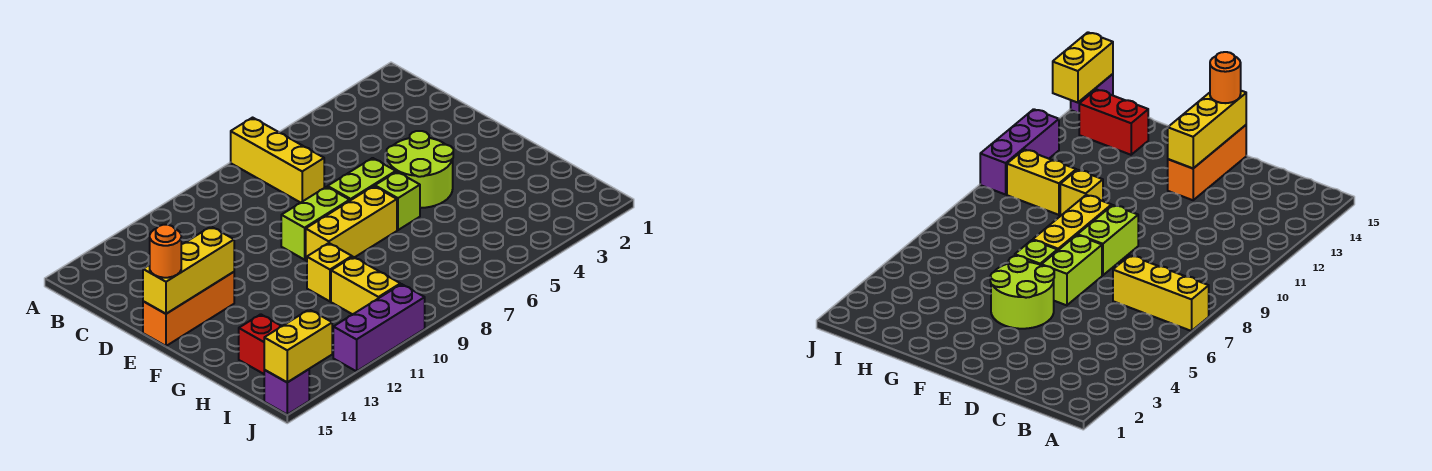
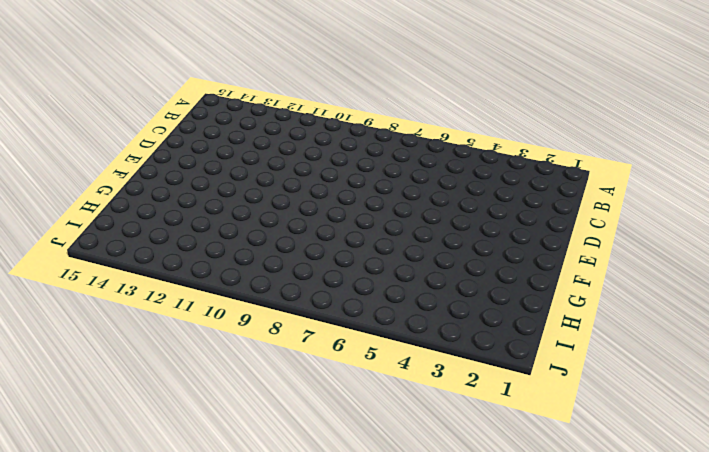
none -> yellow brick A7:C7 level 1
none -> lime round brick E4:F5 level 1
none -> lime brick E6:E7 level 1

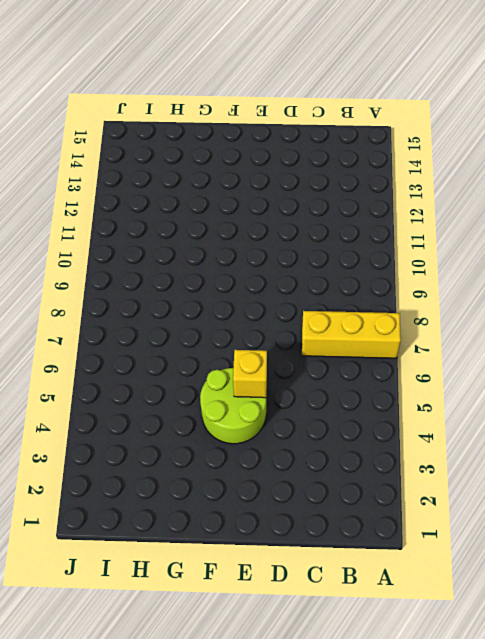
yellow brick E5 level 2 -> yellow brick G10 level 1
none -> lime brick E6:E7 level 1
none -> lime brick E8:E9 level 1
none -> orange brick E13:E15 level 1

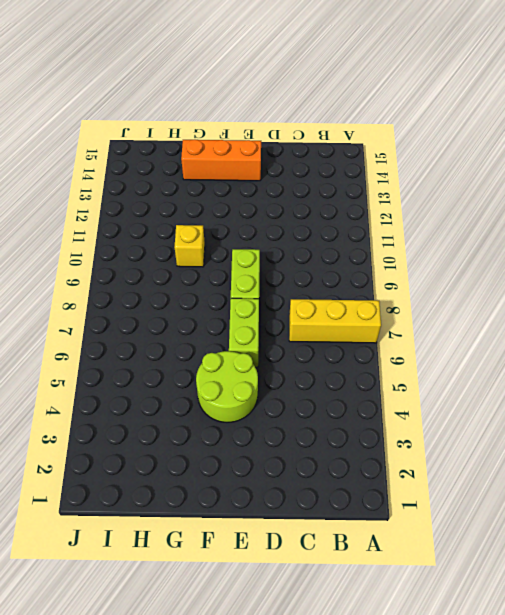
orange brick E14:G14 level 1 -> orange brick E13:E15 level 1
none -> lime brick F6 level 1
none -> yellow brick F7:F9 level 1
none -> yellow brick H10:I10 level 1

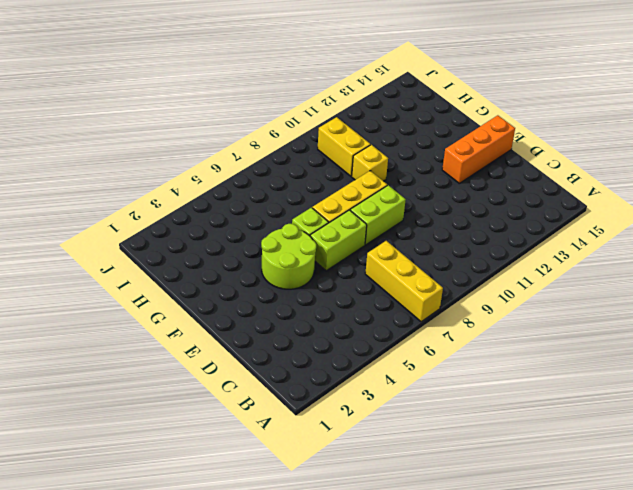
none -> red brick H14:I14 level 1
none -> purple brick J10:J12 level 1
none -> purple brick J15 level 1

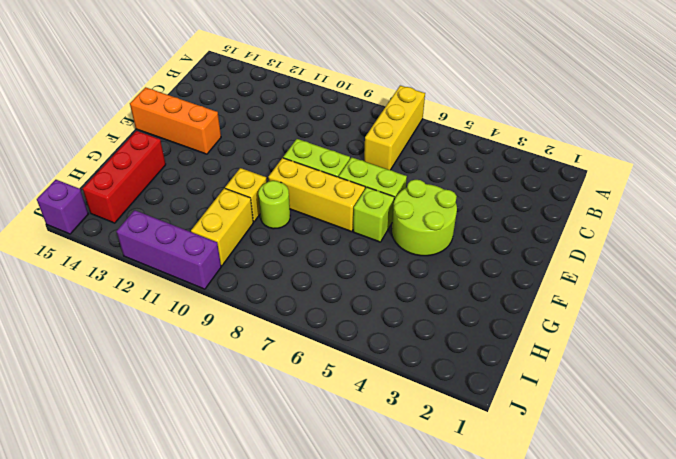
lime round brick G9 level 1 -> none
red brick G14:I14 level 1 -> red brick H14:I14 level 1
none -> yellow brick E13:E15 level 2
none -> yellow brick J14:J15 level 2
none -> orange round brick E15 level 3

